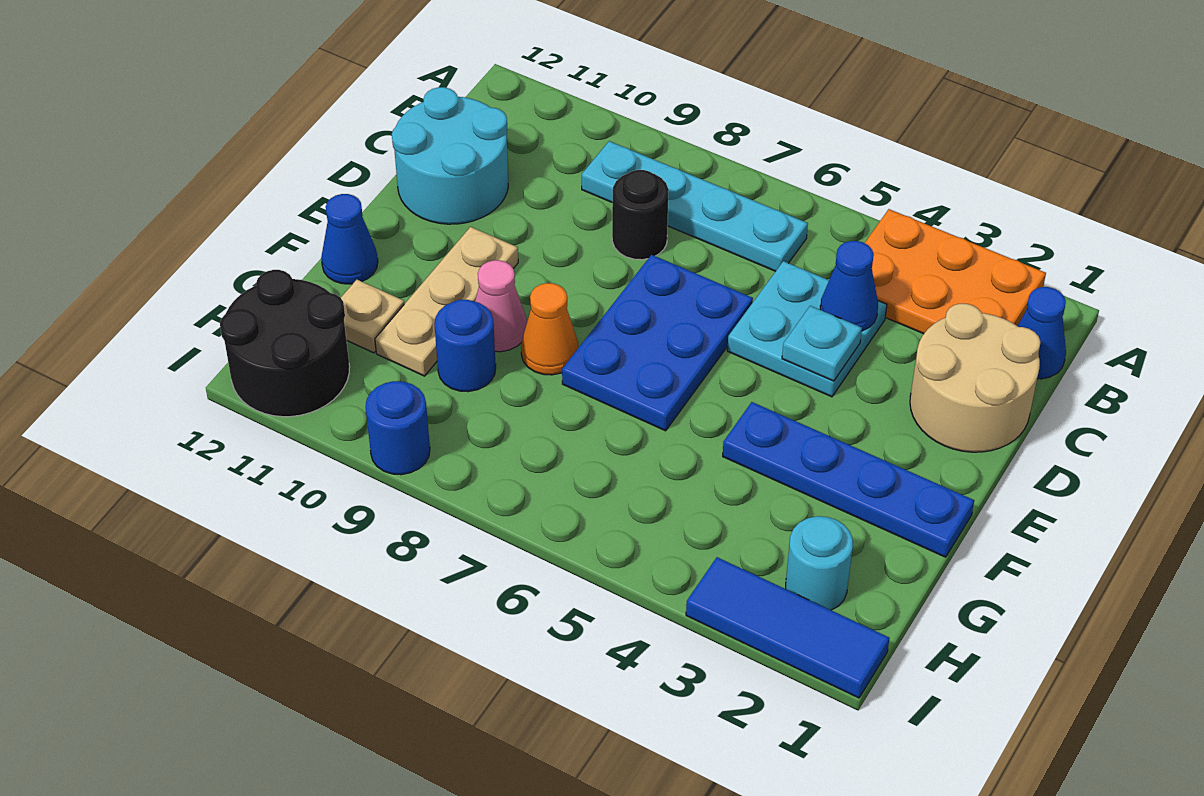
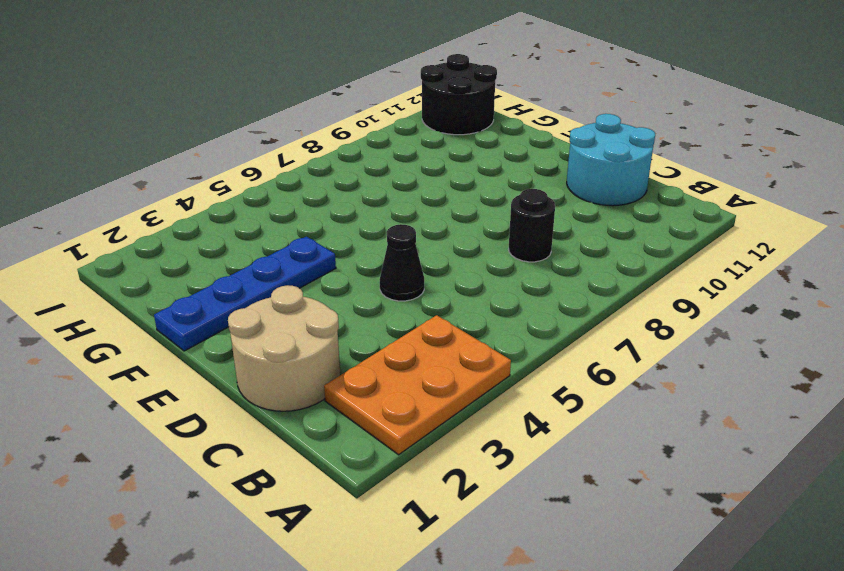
black cone D5 level 1 -> cyan plate C4:D5 level 1
none -> blue cone B1 level 1
none -> cyan plate B6:B9 level 1
none -> blue plate D6:F7 level 1

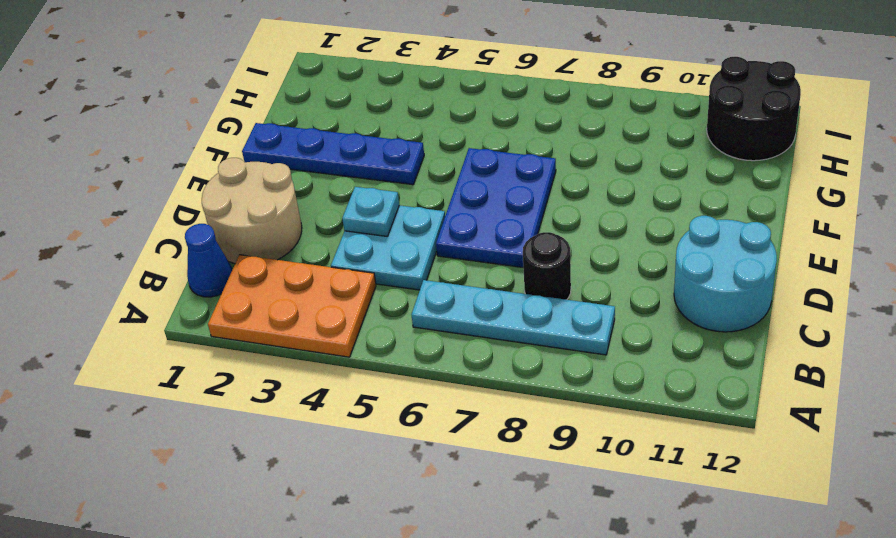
none -> tan plate E10:G10 level 1
none -> orange cone F8 level 1
none -> pink cone F9 level 1

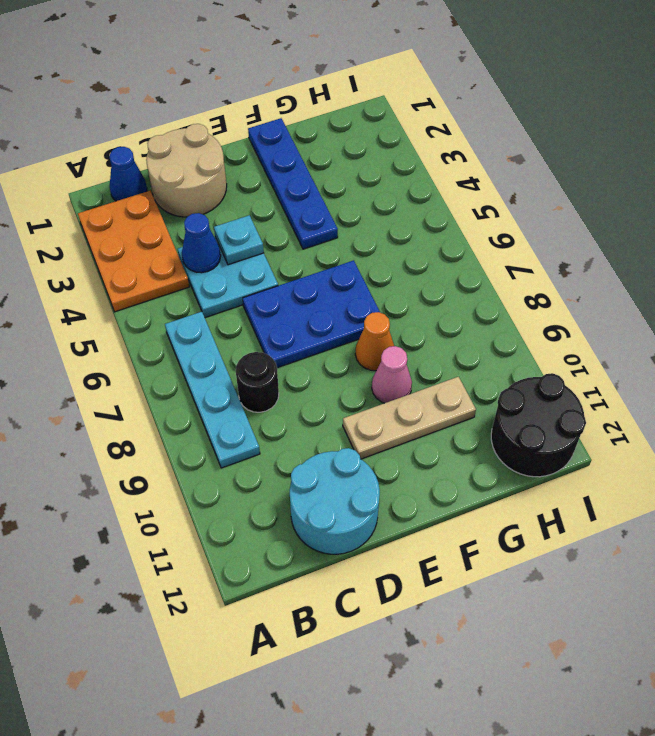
none -> blue cone F12 level 1
none -> blue round brick G9 level 1
none -> tan plate G11 level 1

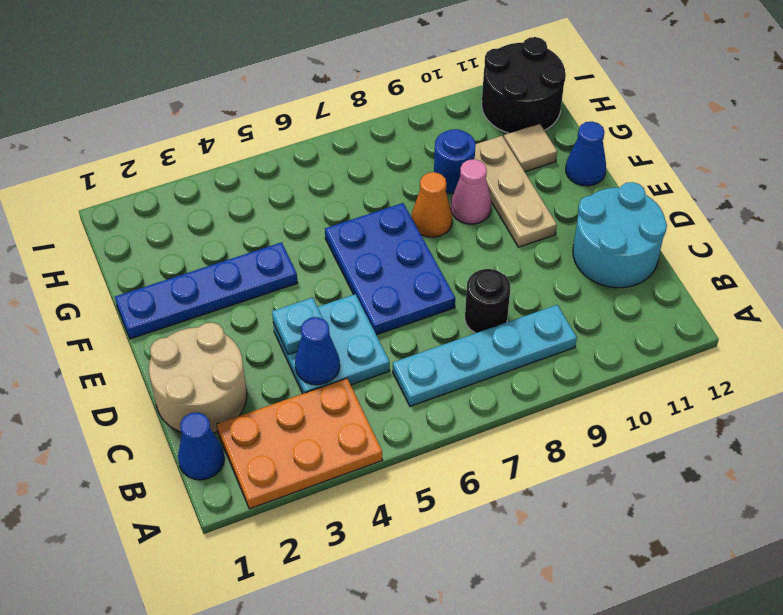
tan tile G11 level 1 -> tan plate G11 level 1
none -> cyan round brick H2 level 1
none -> blue tile I1:I3 level 1
none -> blue round brick I9 level 1

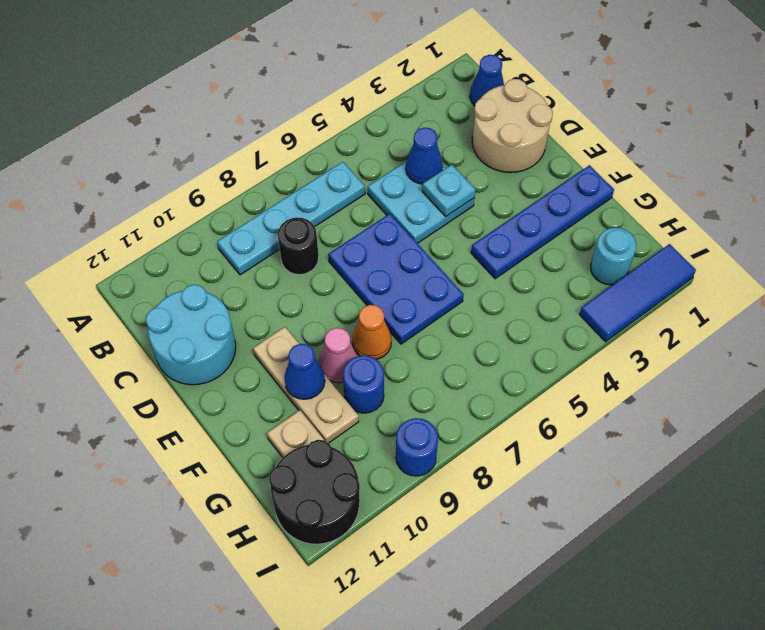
blue cone F10 level 2 -> blue cone F12 level 1
none -> orange plate A2:B4 level 1

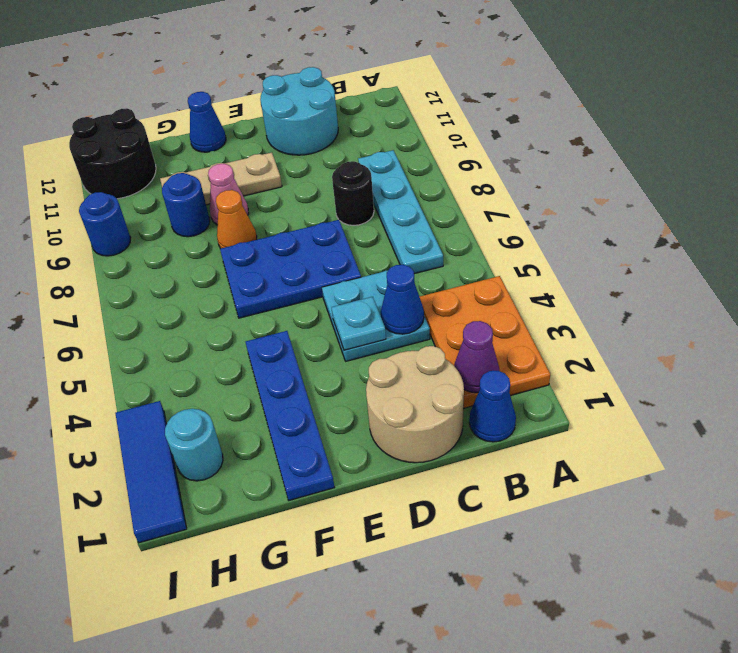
purple cone B2 level 2 -> none
none -> tan plate G11 level 1

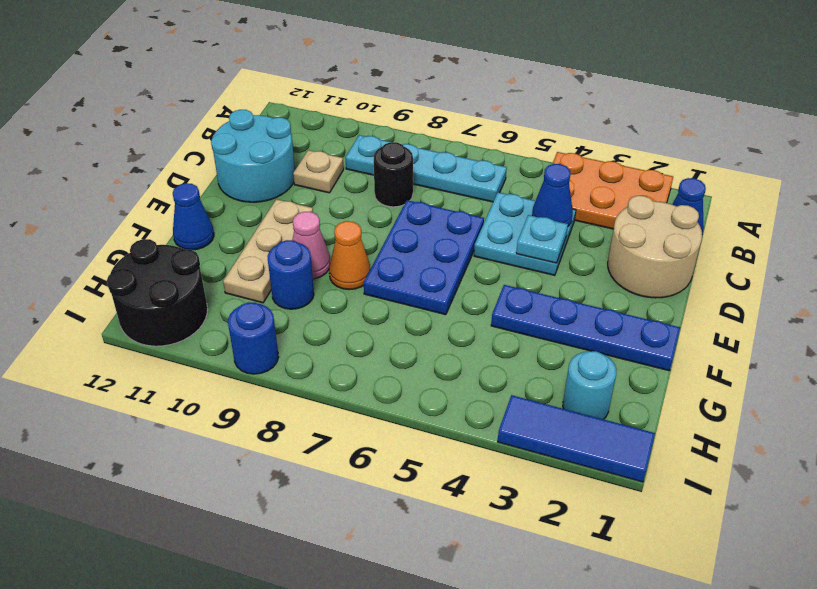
tan plate C10 level 1 -> tan plate G11 level 1

